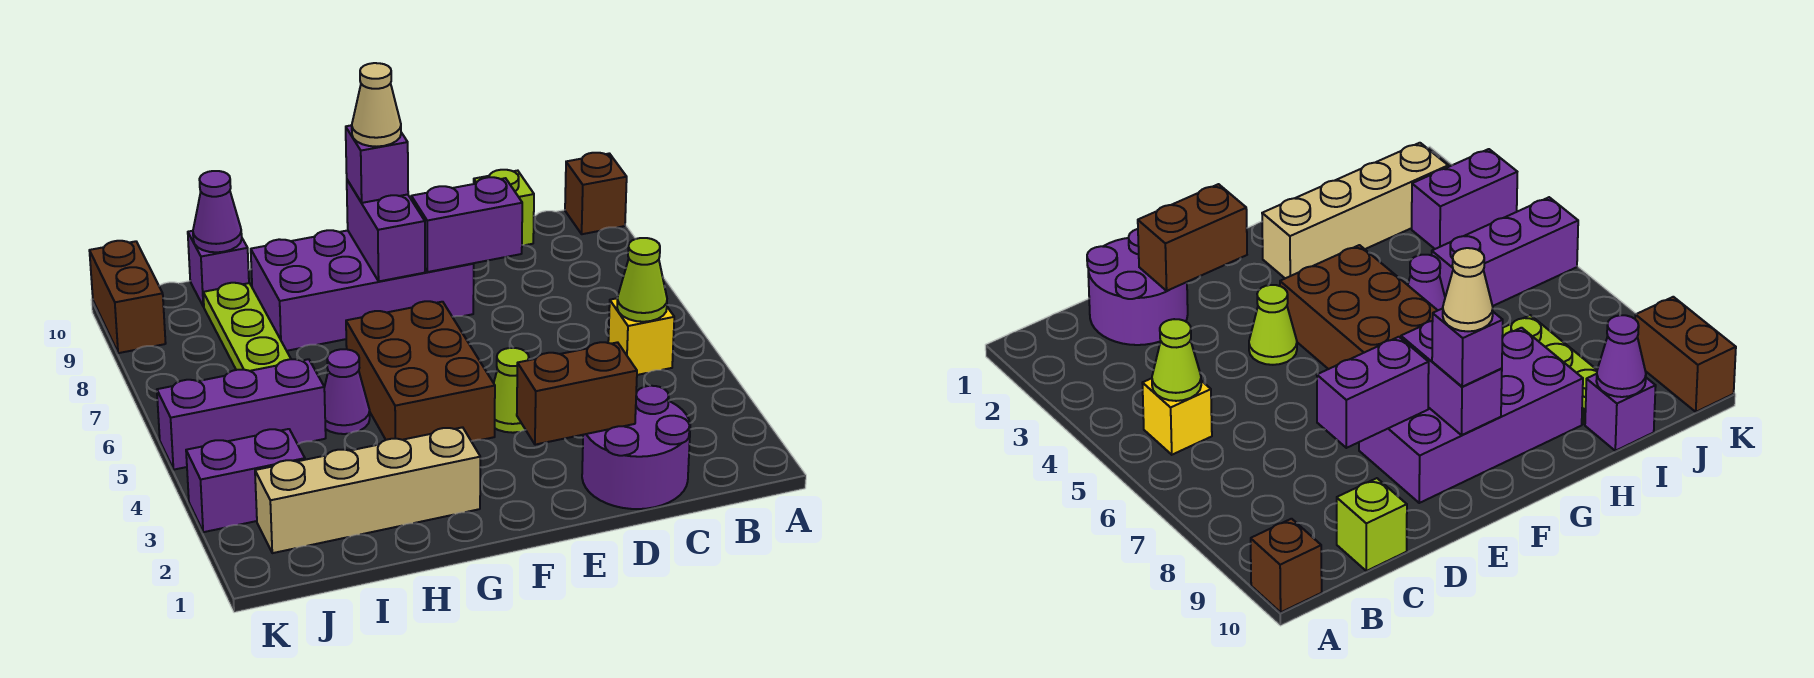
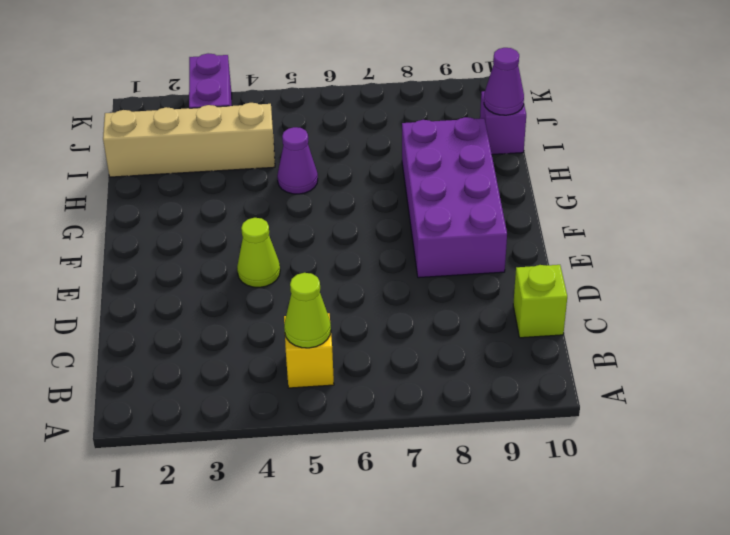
tan brick I1:I4 level 1 -> tan brick G2:J2 level 1
none -> brown brick A10 level 1
none -> purple round brick C1:D2 level 1
none -> brown brick F4:G6 level 1

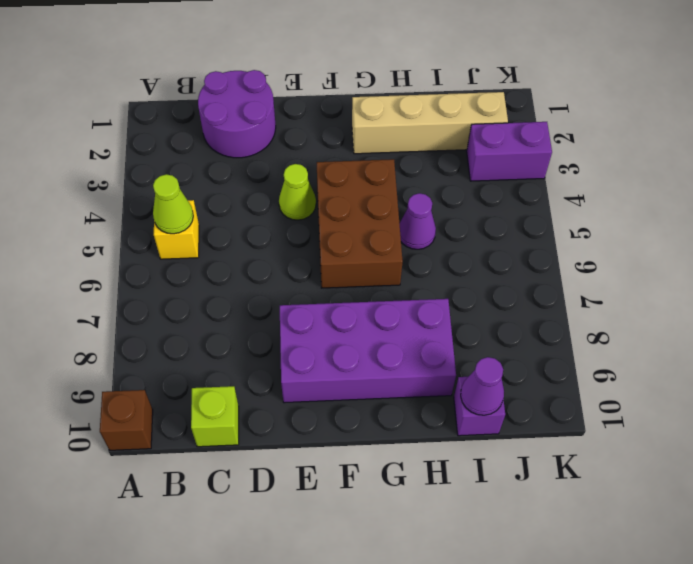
none -> purple brick I5:K5 level 1
none -> lime plate I7:I9 level 1
none -> brown brick K9:K10 level 1

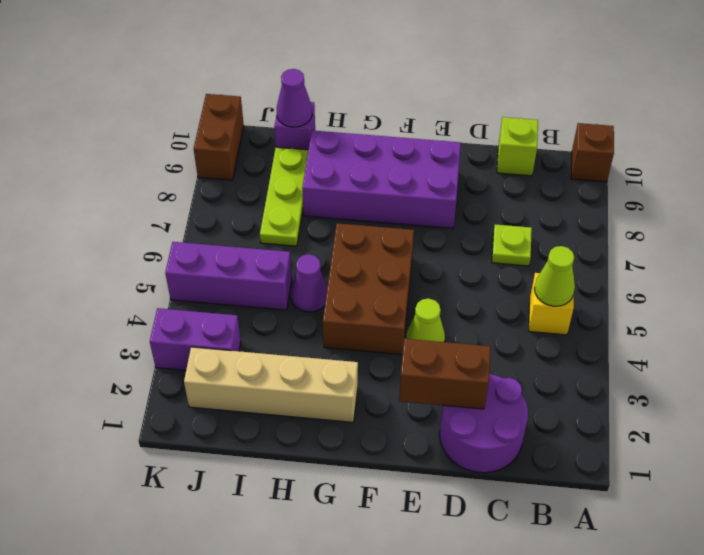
lime plate C7 level 1 -> none
none -> purple brick D8:E8 level 2
none -> purple brick F8:F9 level 2
none -> purple brick F9 level 3

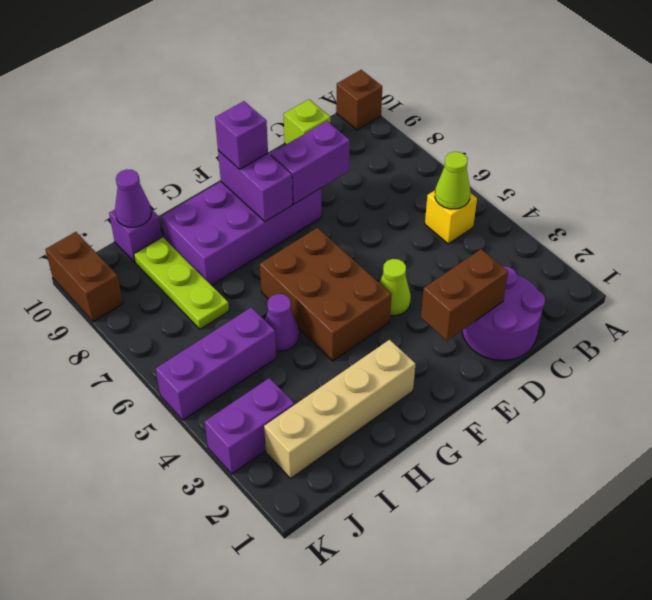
none -> tan cone F9 level 4

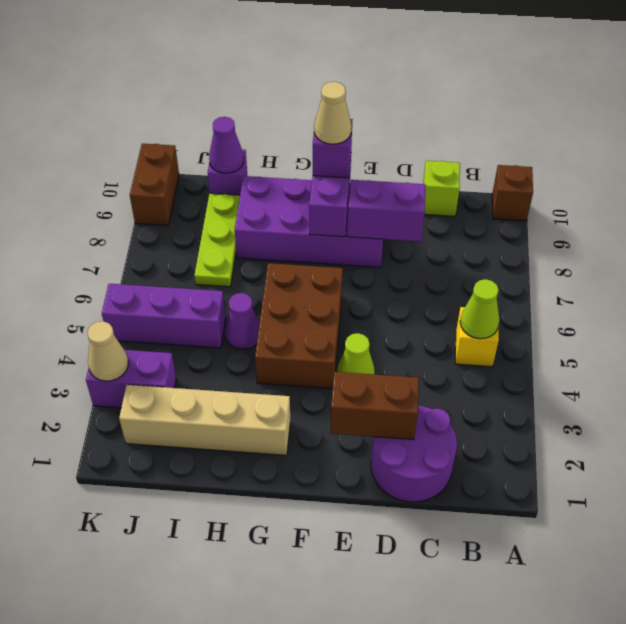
tan cone K3 level 2 -> none

